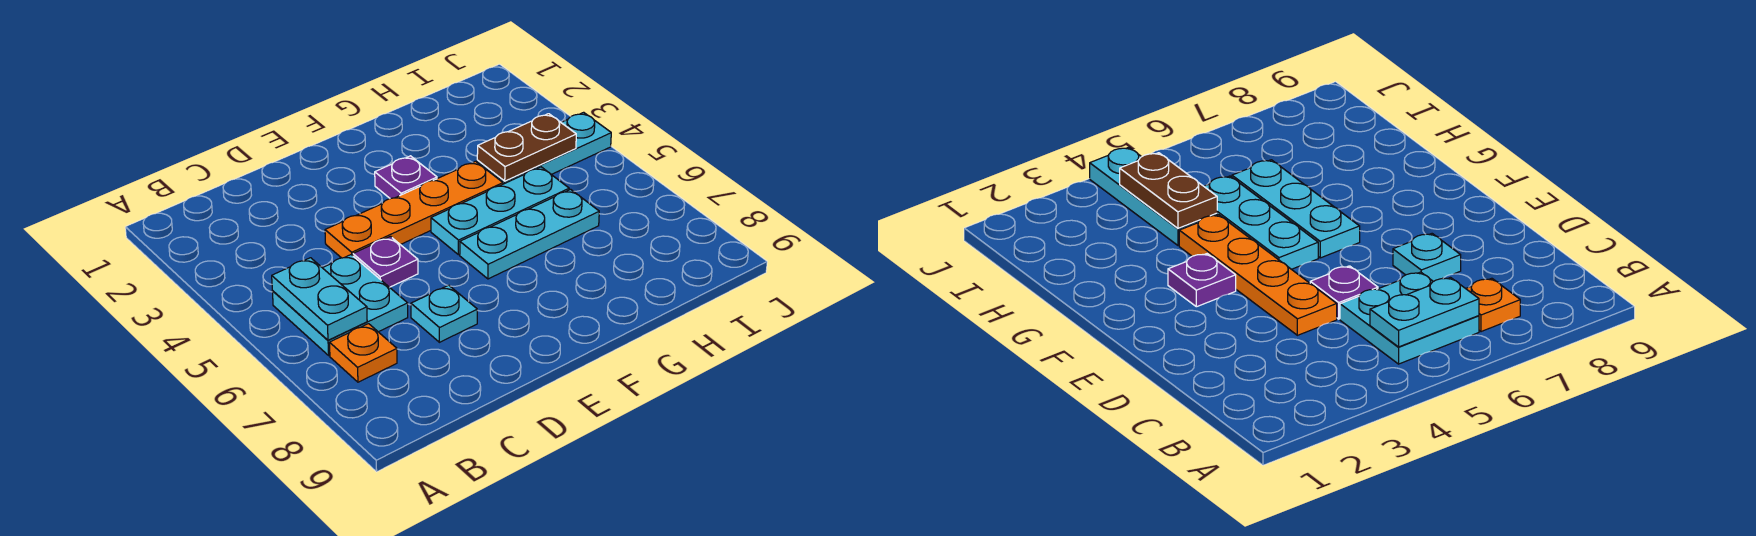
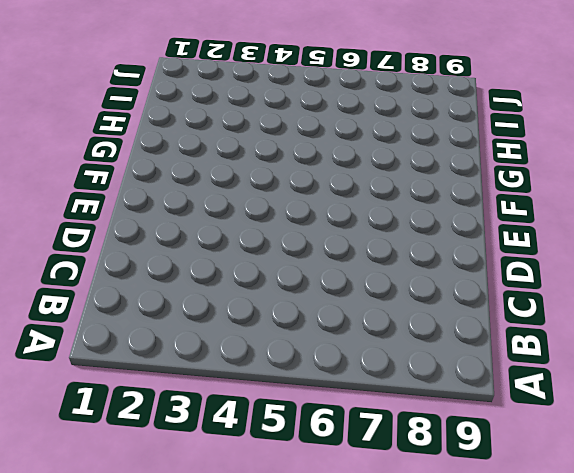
none -> cyan plate B5:C6 level 1
none -> orange plate B7 level 1

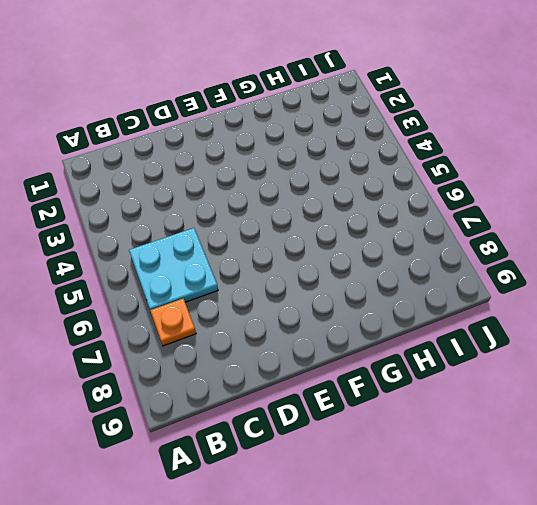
none -> orange plate D4:G4 level 1
none -> purple plate D5 level 1

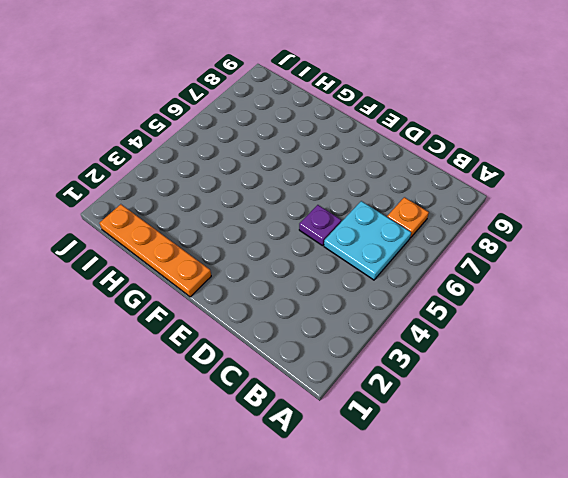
orange plate F1:I1 level 1 -> orange plate D4:G4 level 1
none -> cyan plate D7 level 1
none -> purple plate F3 level 1

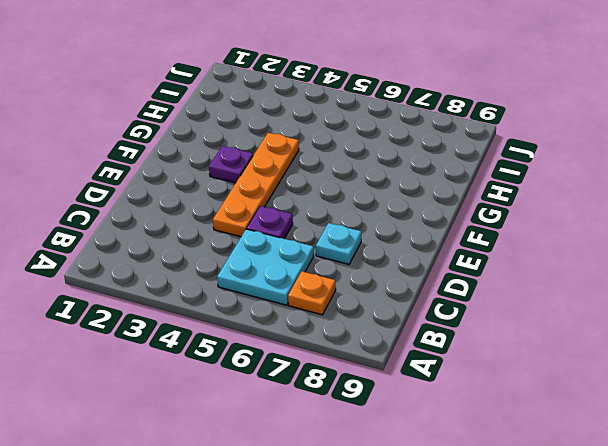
none -> cyan plate F5:H5 level 1
none -> cyan plate F6:H6 level 1

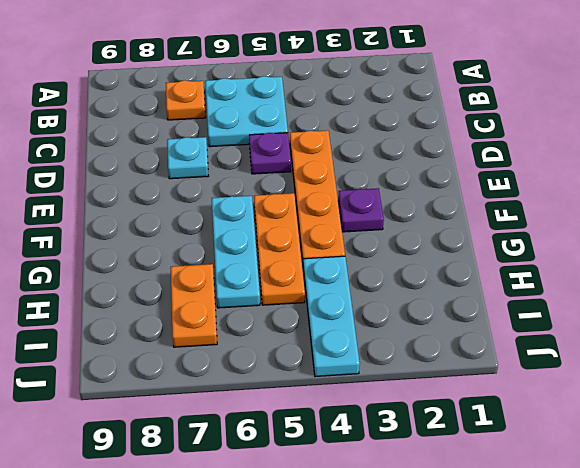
orange plate F5:H5 level 1 -> cyan plate F5:H5 level 1
orange plate H7:I7 level 1 -> none
none -> cyan plate B5:B6 level 2
none -> brown plate H4:I4 level 2

